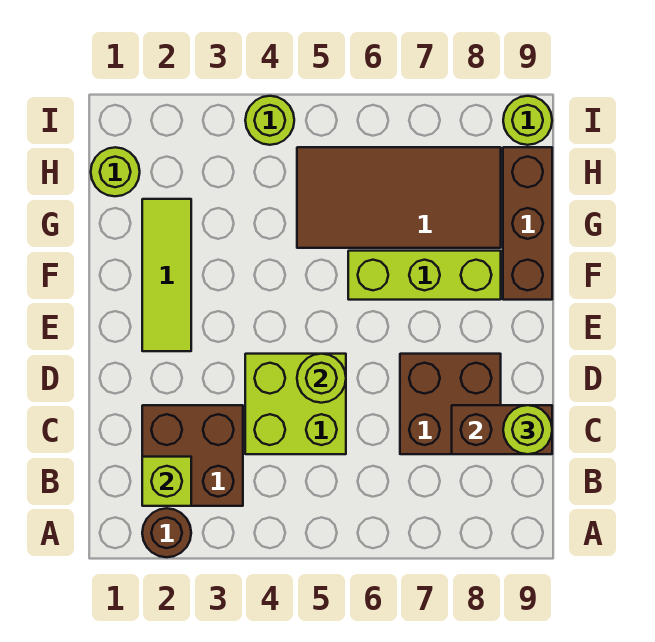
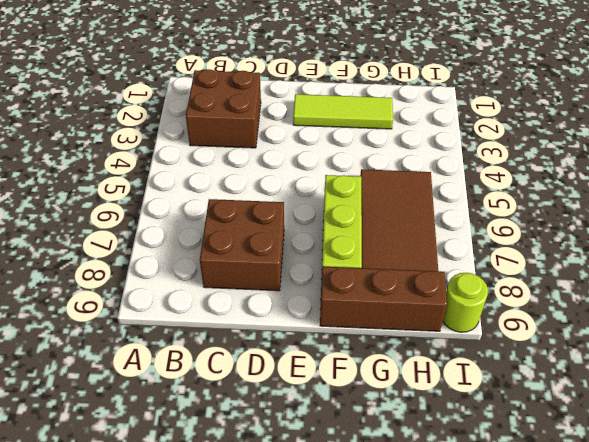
none -> brown round brick A2 level 1
none -> lime brick C4:D5 level 1
none -> lime round brick H1 level 1

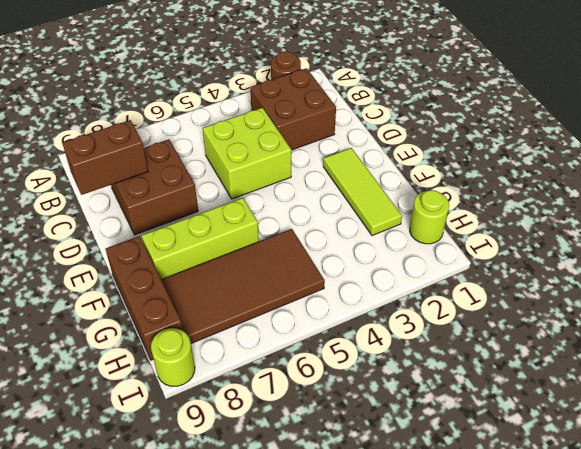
none -> lime round brick I4 level 1
none -> lime brick B2 level 2
none -> lime round brick D5 level 2

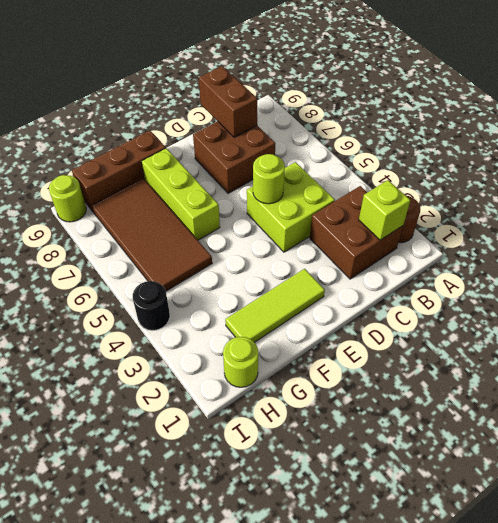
black round brick I4 level 1 -> lime round brick I4 level 1
none -> lime round brick C9 level 3

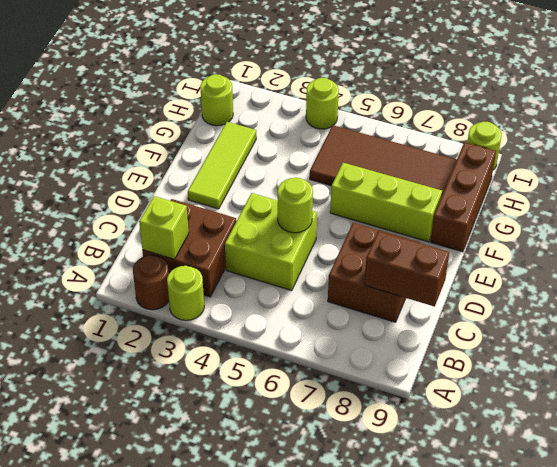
lime round brick A3 level 1 -> lime round brick C9 level 3

